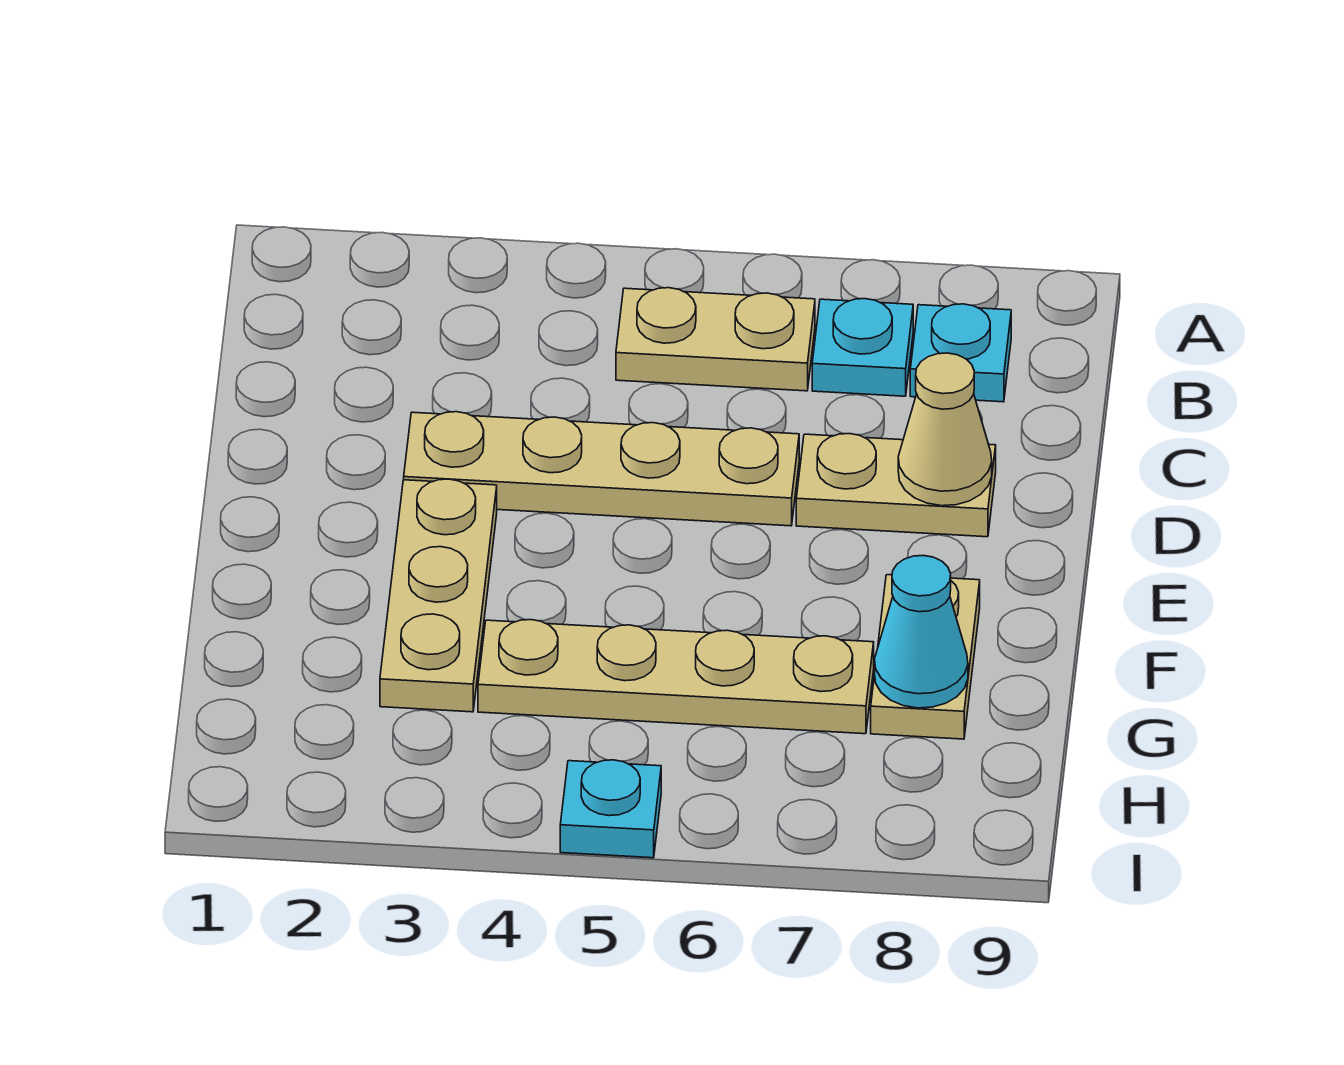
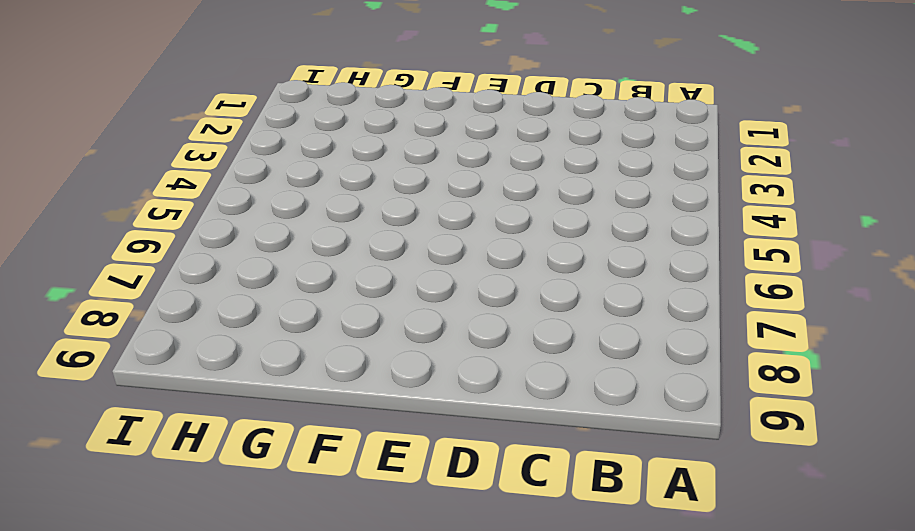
none -> tan plate B5:B6 level 1
none -> cyan plate B7 level 1

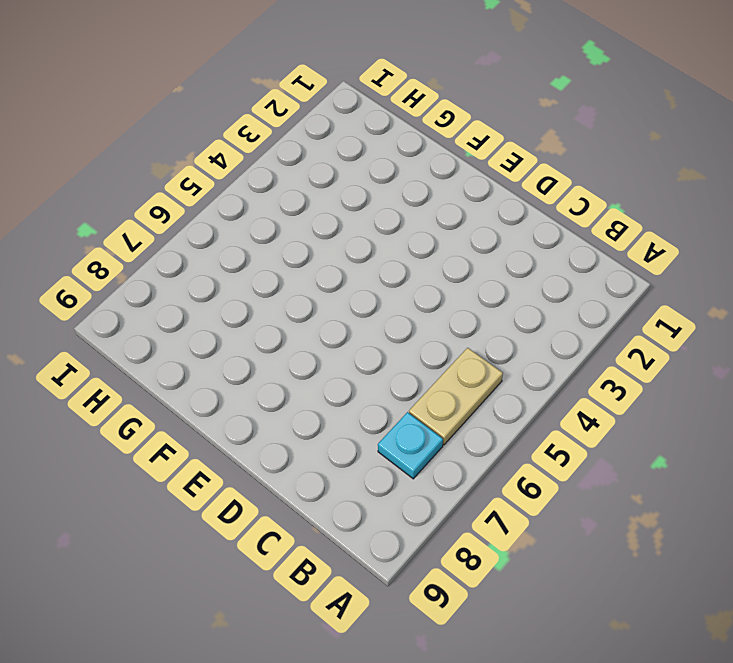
none -> cyan plate B8 level 1
none -> tan plate D3:D6 level 1

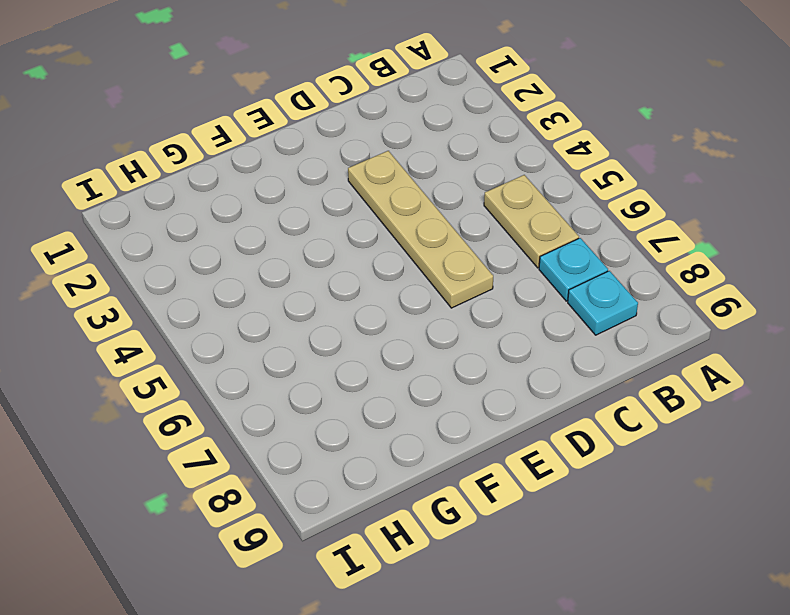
none -> tan plate D7:D8 level 1
none -> tan plate E3:G3 level 1

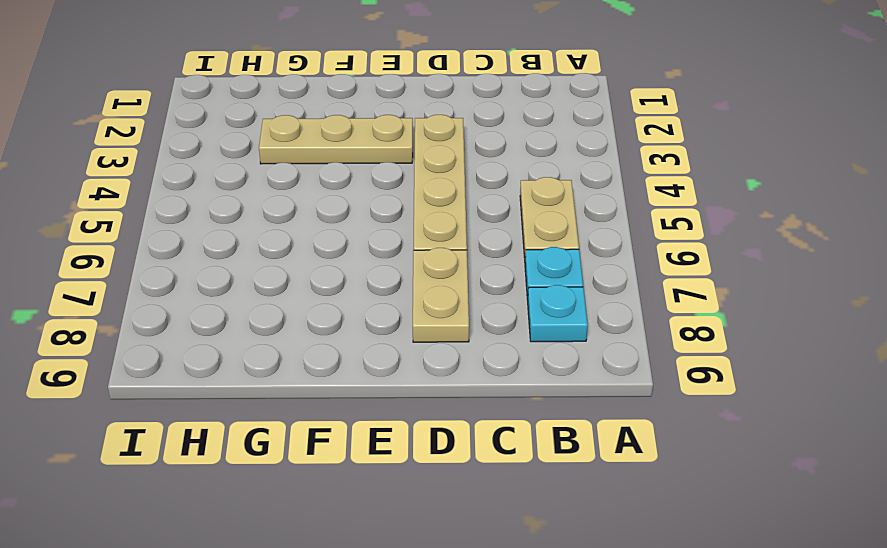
none -> tan plate F8:G8 level 1
none -> tan plate G4:G7 level 1

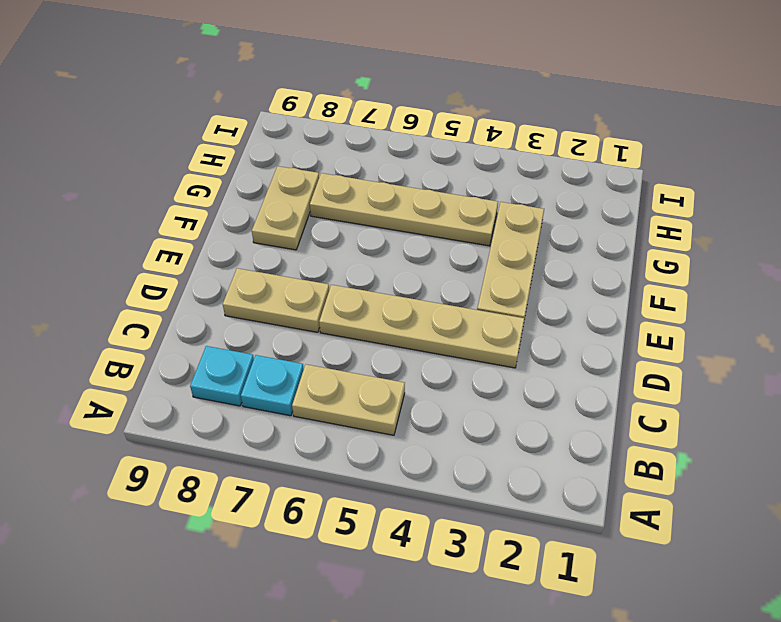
none -> cyan plate I5 level 1
none -> tan cone D8 level 2

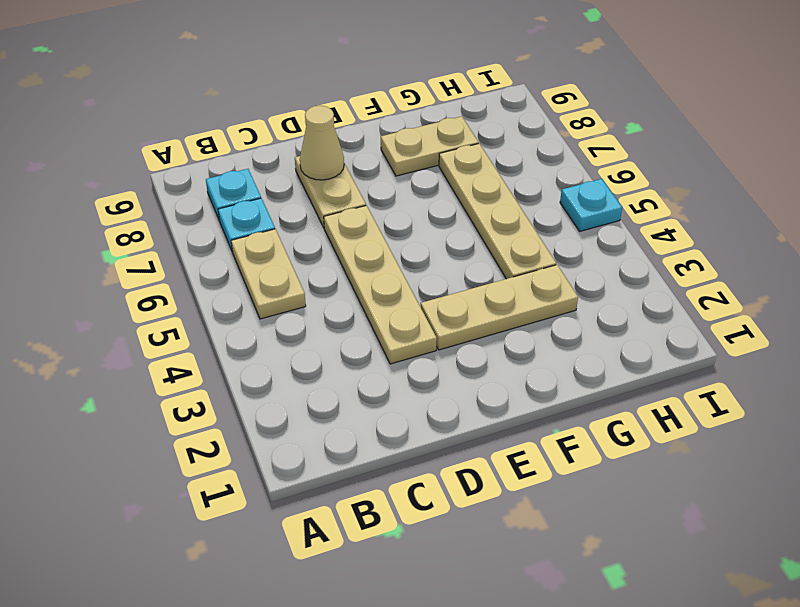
none -> cyan cone G8 level 2

